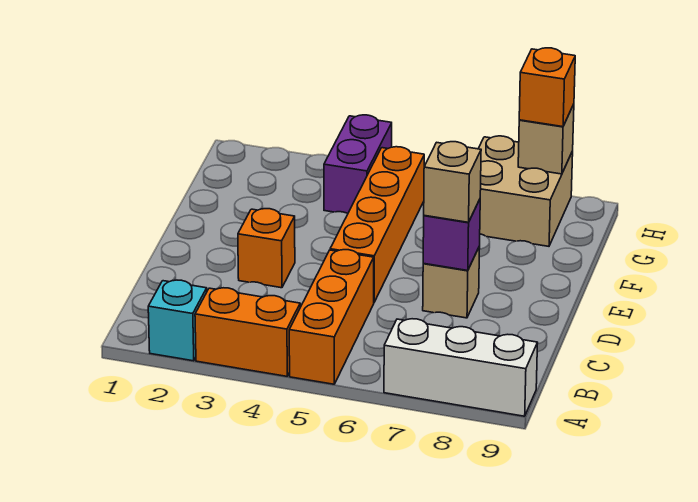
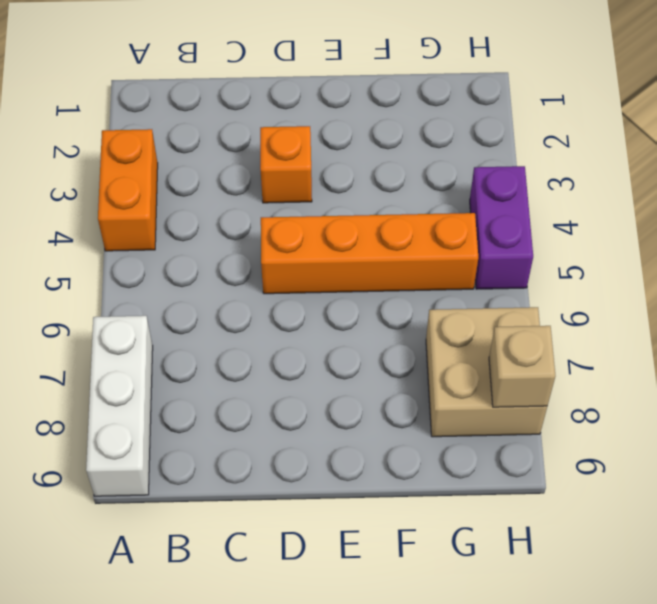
purple brick H4:H5 level 1 -> purple brick G4:H4 level 1
none -> cyan brick A2 level 1
none -> orange brick A5:C5 level 1
none -> tan brick D7 level 1

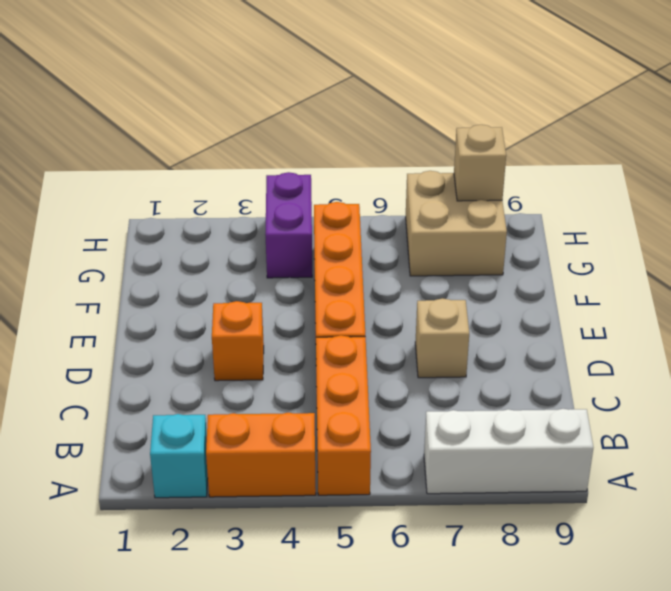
none -> purple brick D7 level 2
none -> tan brick D7 level 3
none -> orange brick H8 level 3

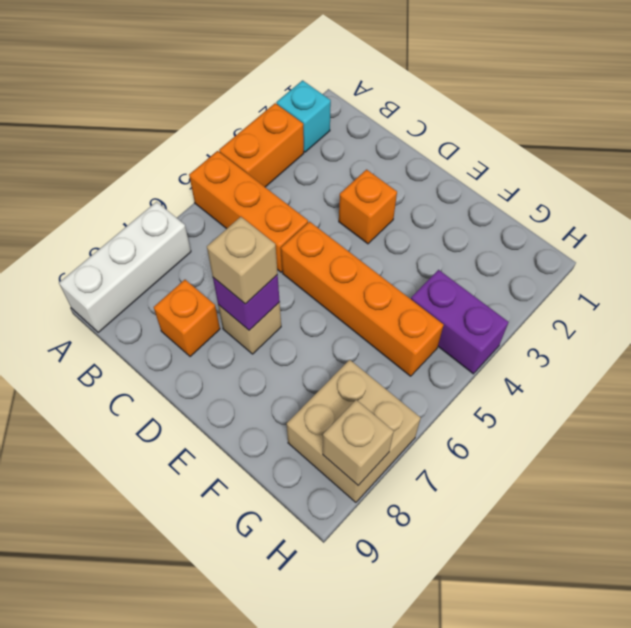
orange brick C8 level 1 -> orange brick H8 level 3

